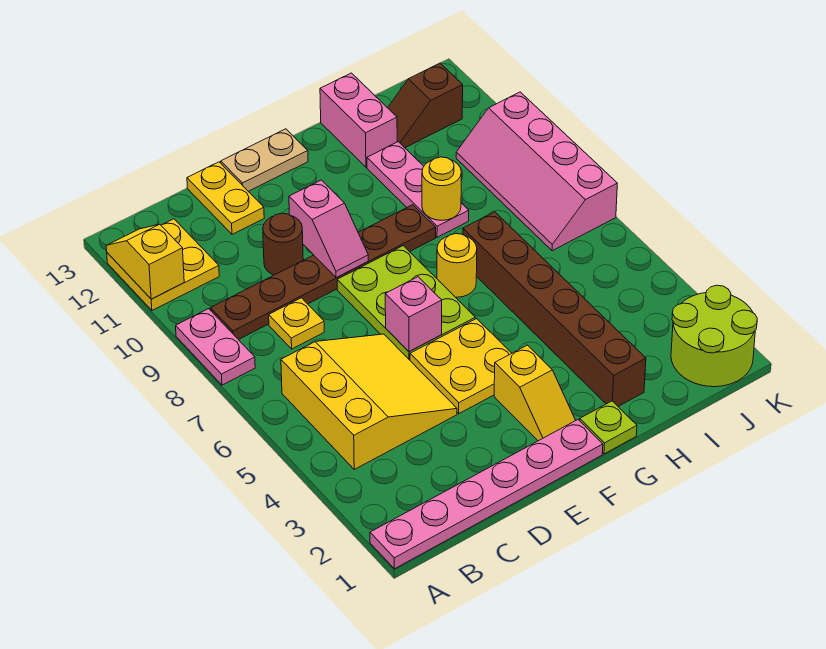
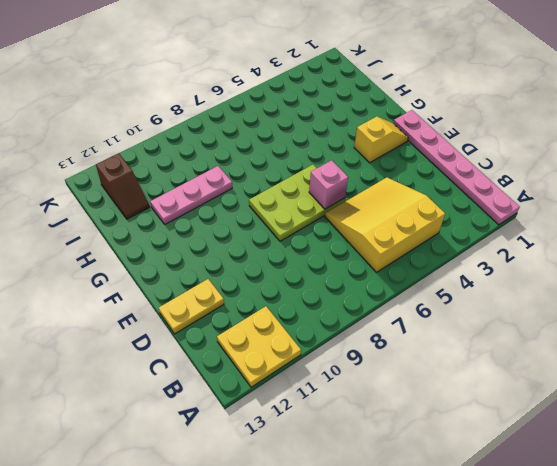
none -> pink plate A8:A9 level 1
none -> brown plate B9:G9 level 1
none -> yellow plate C8 level 1

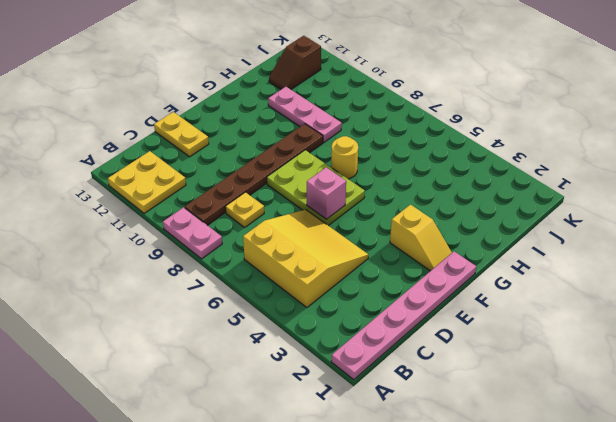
none -> brown round brick D10 level 1
none -> yellow plate E4:F5 level 1
none -> tan plate E13:F13 level 1

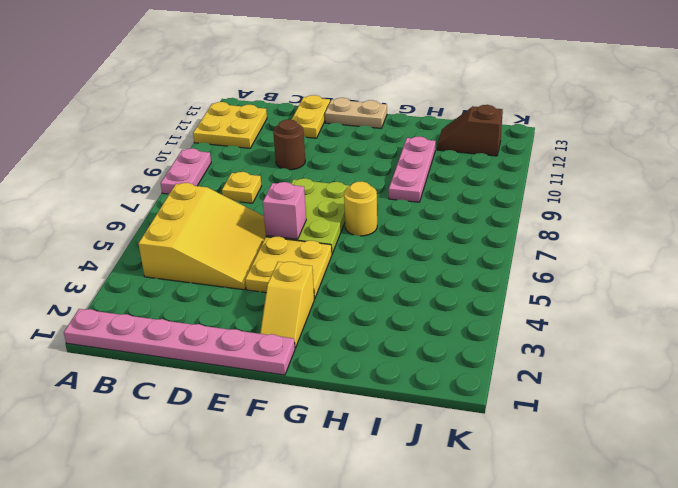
none -> brown plate B9:G9 level 1
none -> lime plate G1 level 1
none -> brown brick H2:H7 level 1

